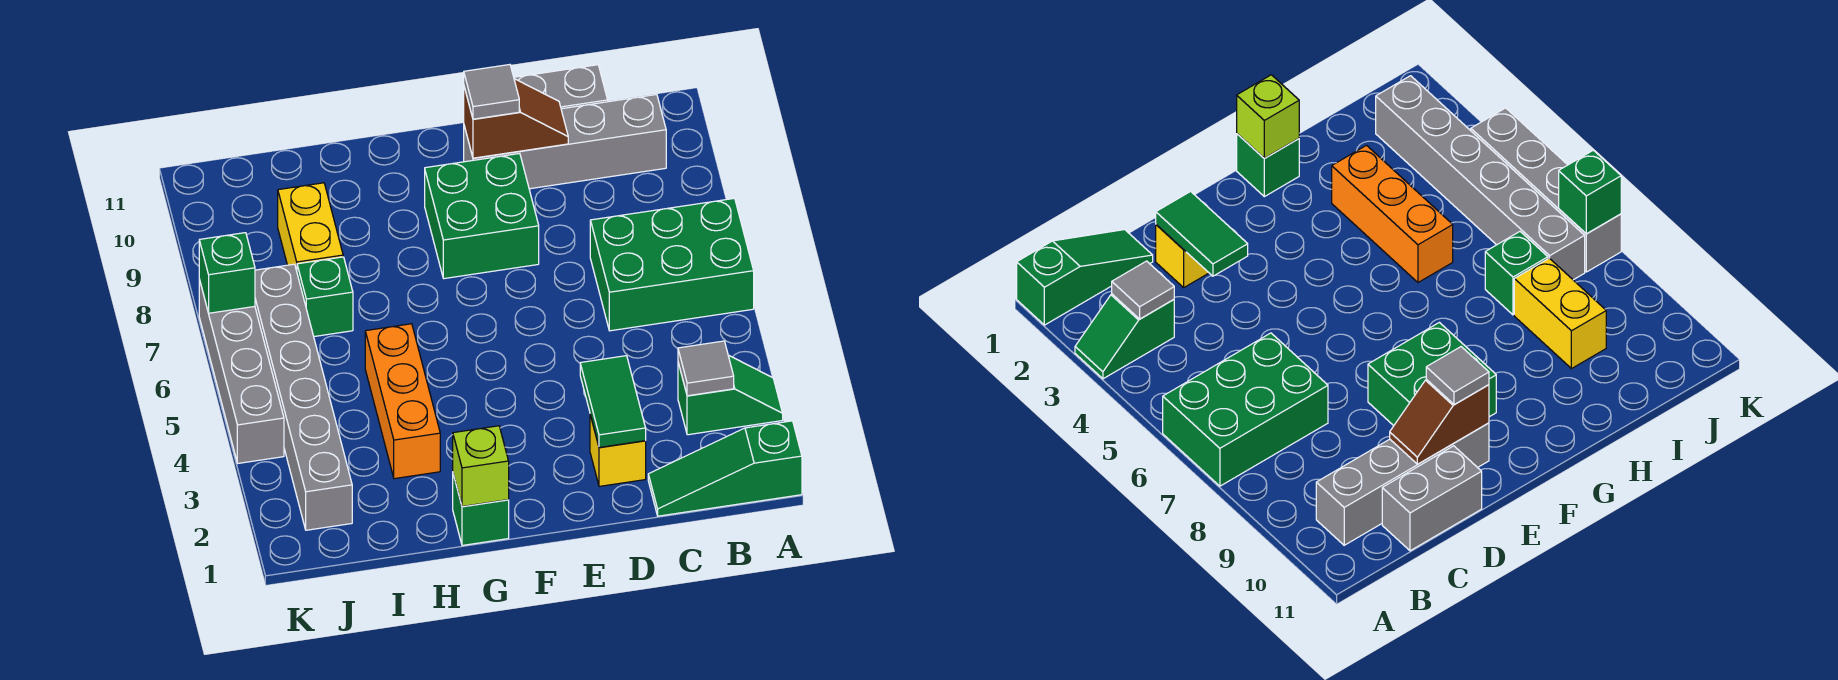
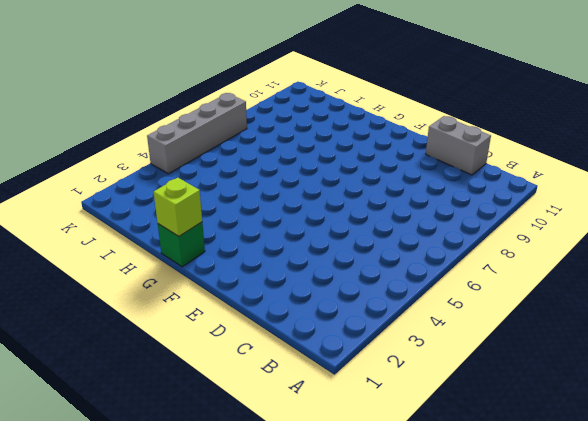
none -> green slope A1:C1 level 1 top A
none -> green slope A3:B3 level 1 top B
none -> green brick A6:C7 level 1

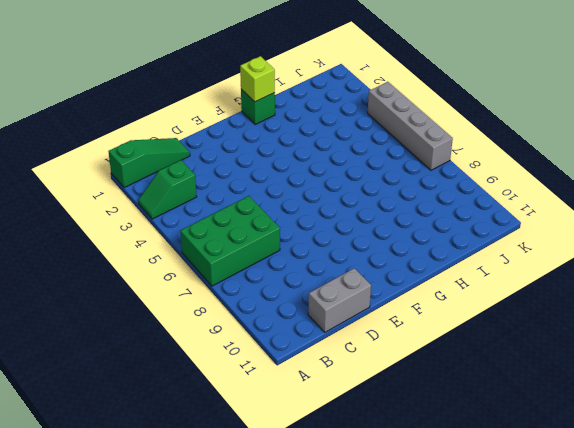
none -> grey brick B10:E10 level 1
none -> yellow brick D2 level 1
none -> green brick E8:F9 level 1

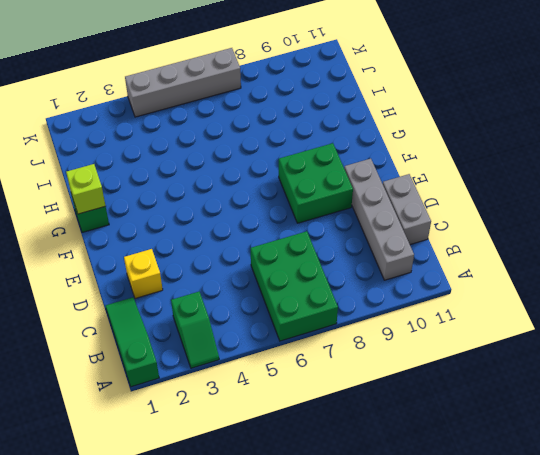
none -> orange brick H3:H5 level 1
none -> green brick I7 level 1
none -> yellow brick I8:I9 level 1

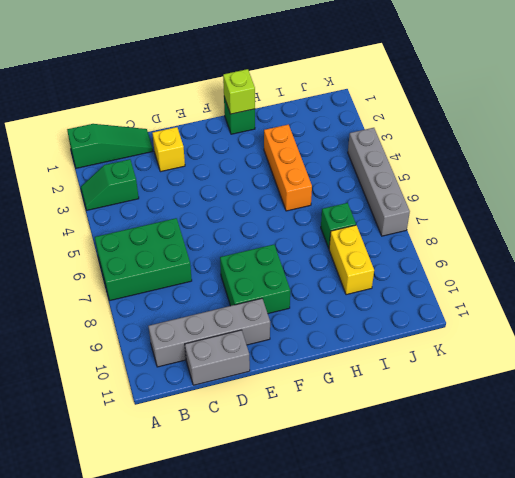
none -> grey brick J2:J7 level 1
none -> grey tile B3 level 2
none -> green tile D2:D3 level 2

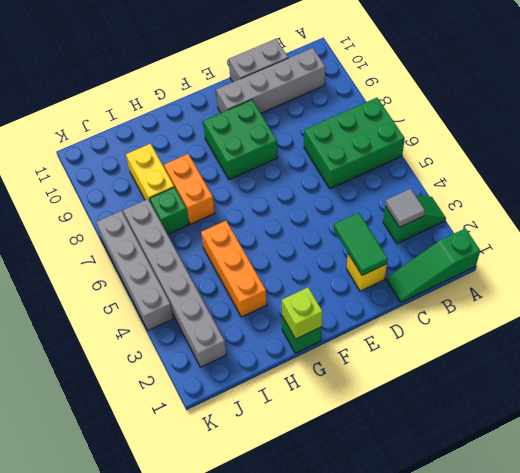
orange brick H7:H8 level 1 -> none
none -> brown slope D10:E10 level 2 top E
none -> green brick K7 level 2
none -> grey tile E10 level 3

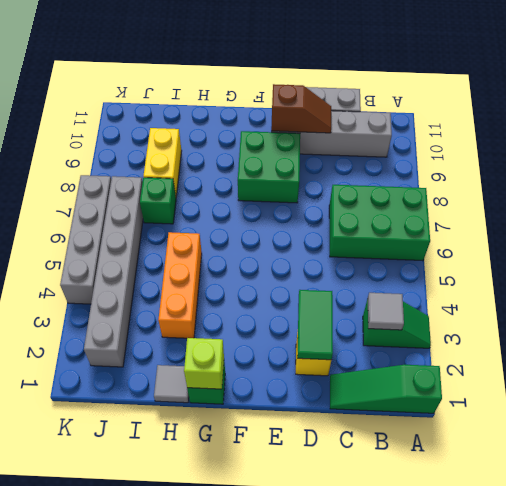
grey tile H1 level 1 -> grey tile E10 level 3
none -> green brick K7 level 2

